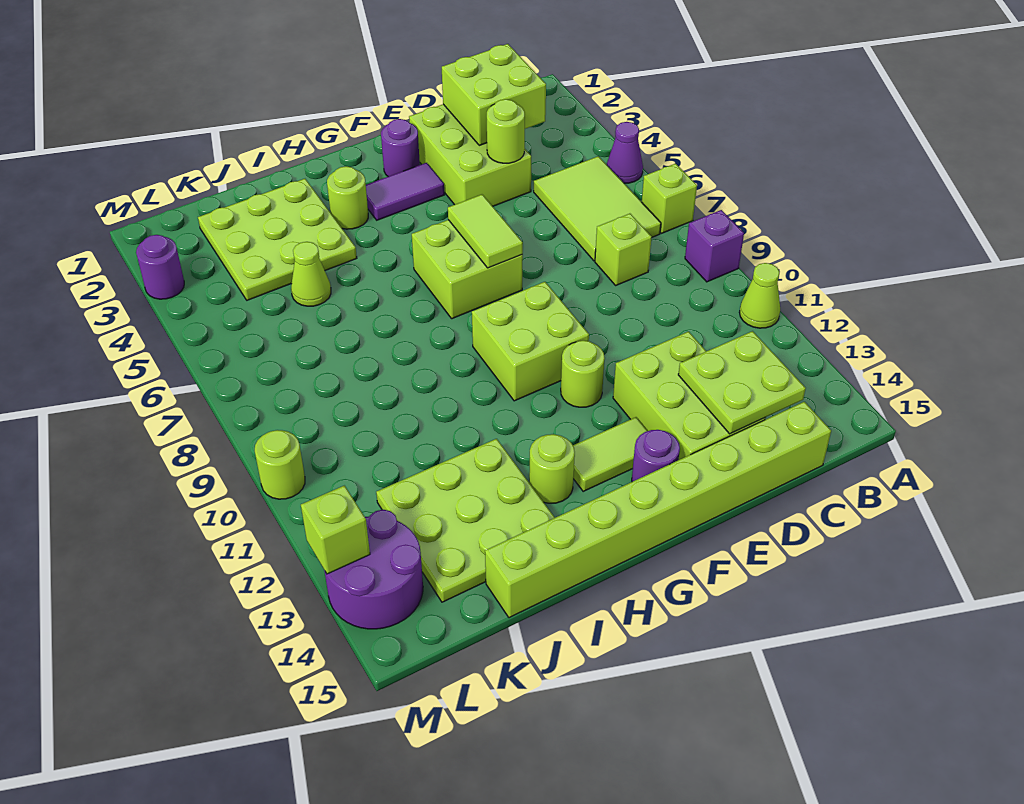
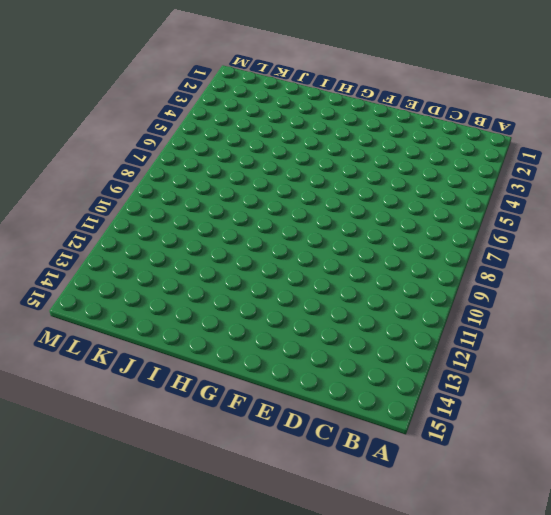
none -> purple cone A5 level 1
none -> lime brick A7 level 1
none -> purple brick A9 level 1

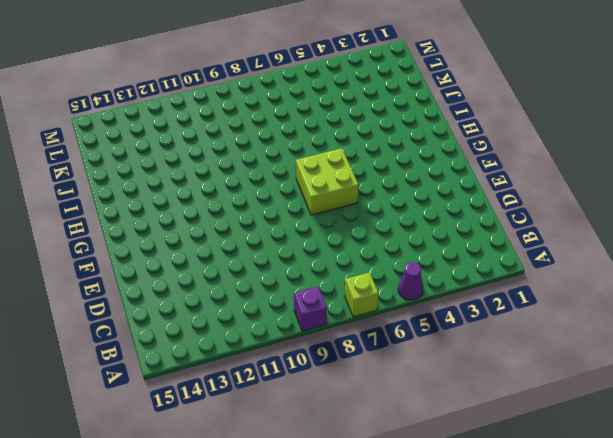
none -> lime cone A11 level 1
none -> lime tile B5:C7 level 1
none -> lime brick C8 level 1

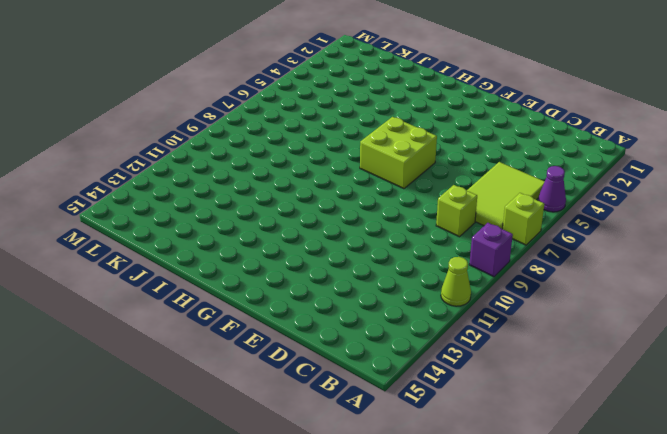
none -> lime brick C15:J15 level 1
none -> lime brick D2:E4 level 1
none -> lime brick D12:E14 level 1

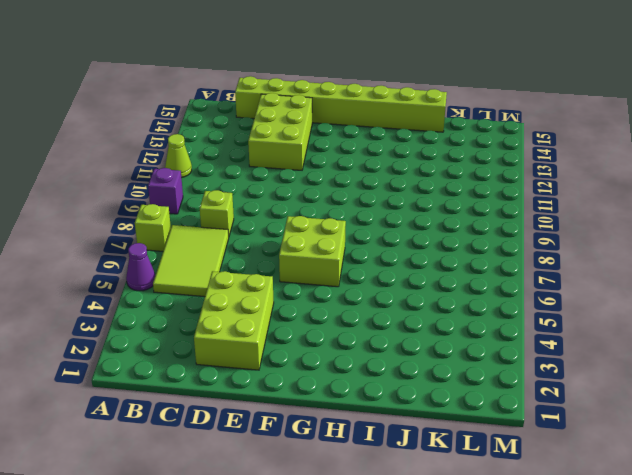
none -> purple round brick F2 level 1
none -> purple tile F3:G3 level 1
none -> lime brick F9:G10 level 1

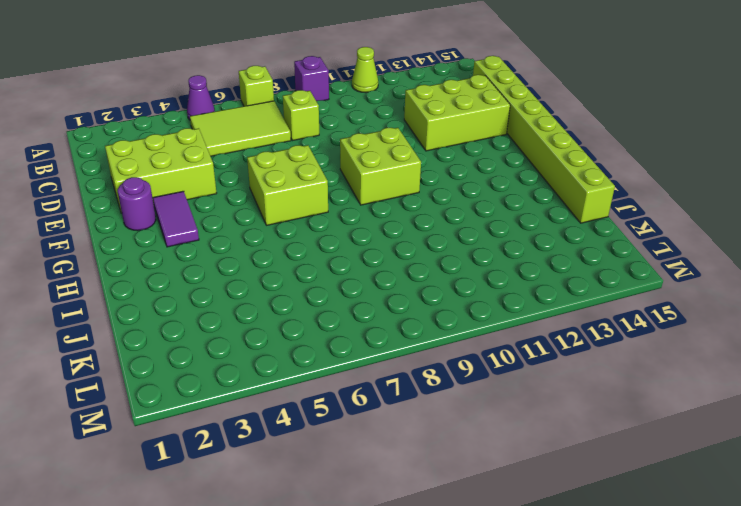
none -> lime round brick F11 level 1
none -> lime tile F13:G13 level 1
none -> purple round brick F14 level 1

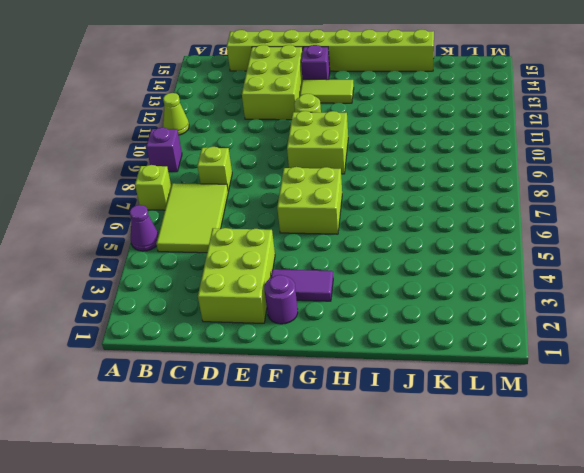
purple brick F14 level 1 -> purple round brick F14 level 1
none -> lime round brick H3 level 1
none -> lime round brick H13 level 1
none -> lime plate I2:K4 level 1

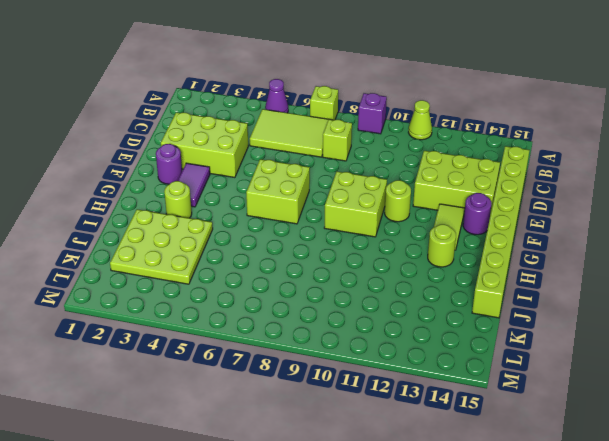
none -> lime plate I12:K14 level 1
none -> lime cone J5 level 1
none -> purple round brick L13:M14 level 1

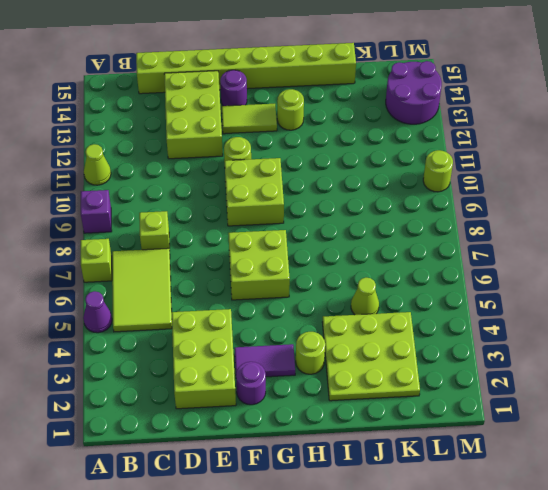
none -> lime plate I12:K14 level 1
none -> purple round brick M3 level 1
none -> lime brick C2:D3 level 2

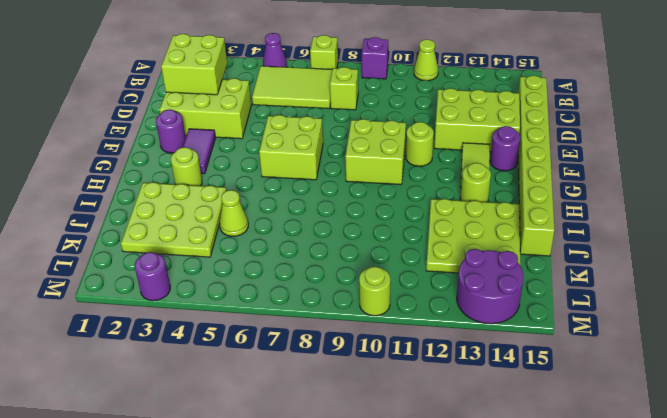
none -> lime plate C13:D14 level 2
none -> lime round brick D4 level 2
none -> lime tile F6:F7 level 2

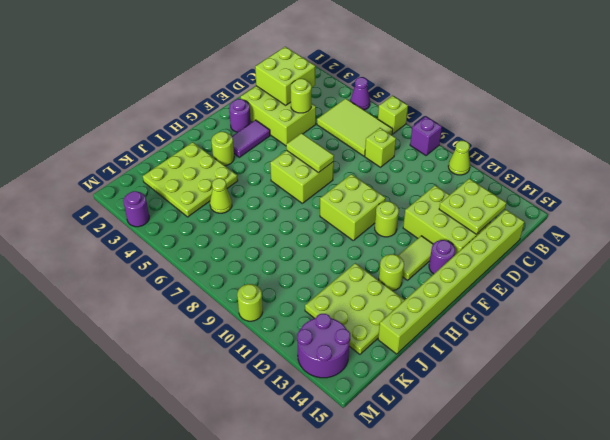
none -> lime brick M13 level 2

